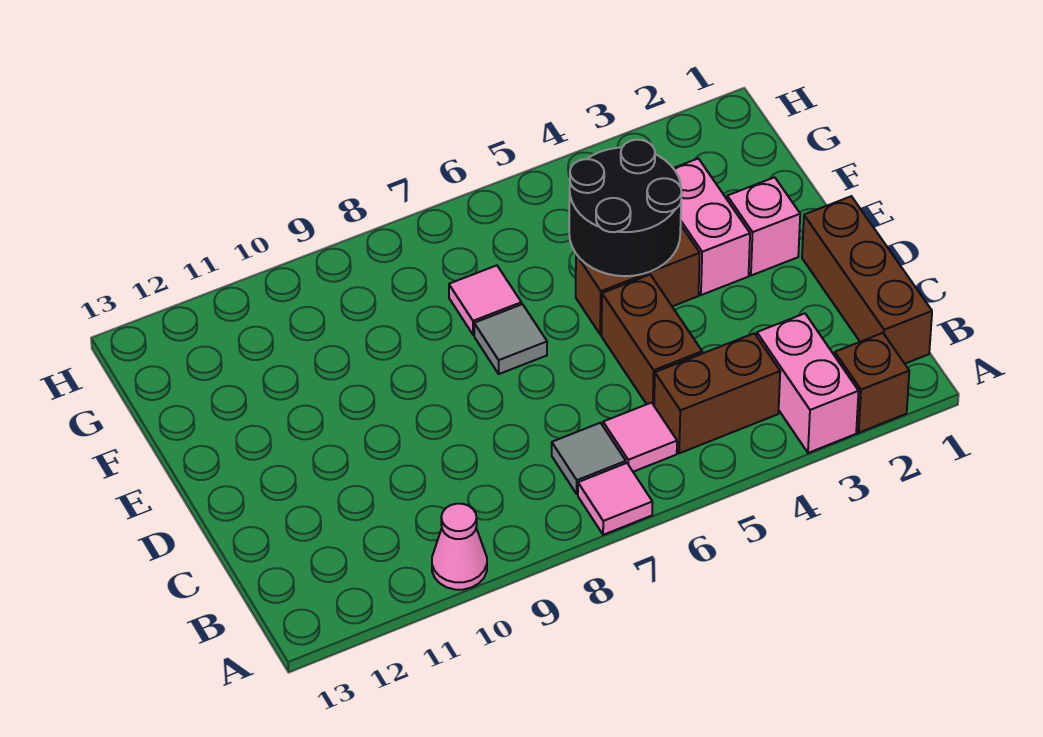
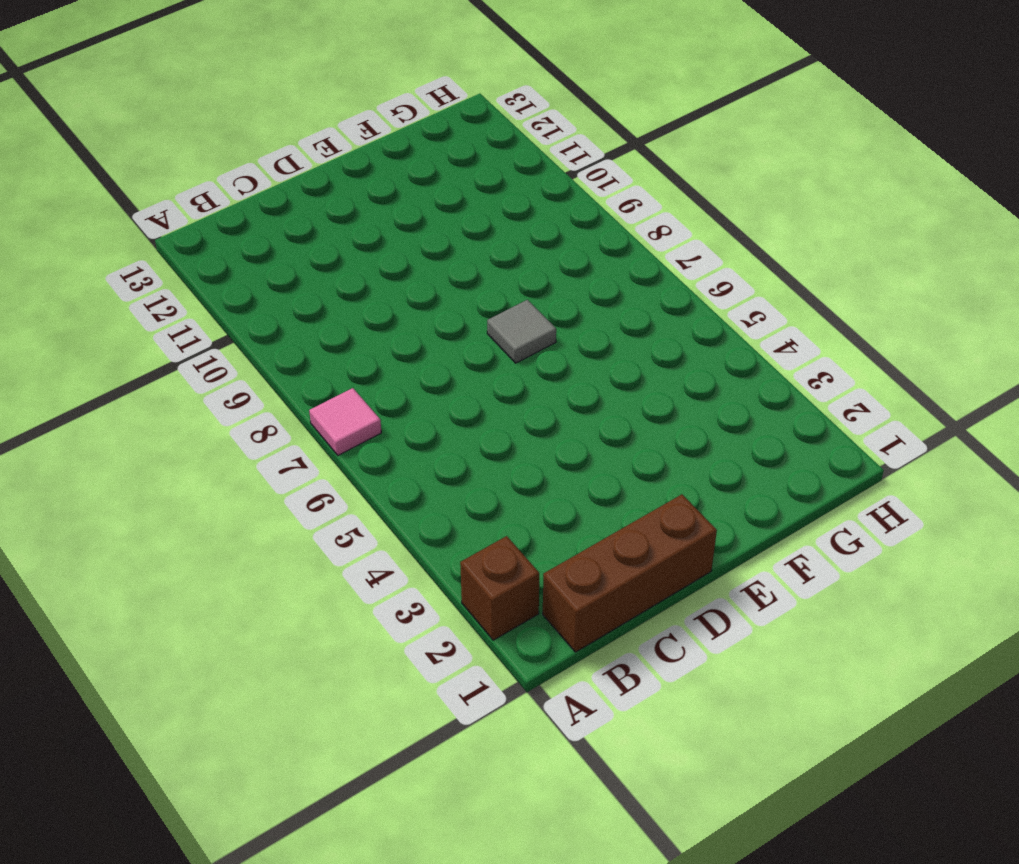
none -> pink brick A3:B3 level 1
none -> pink cone A10 level 1
none -> brown brick B4:B5 level 1

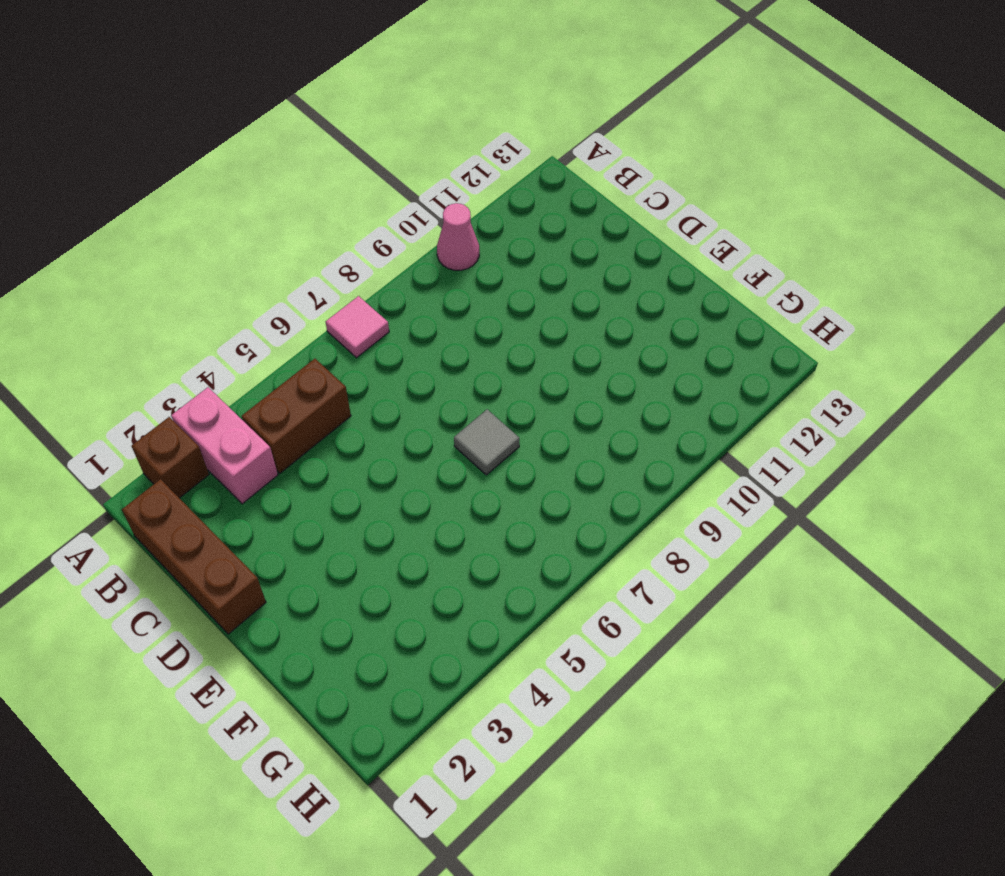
none -> pink tile B6 level 1
none -> grey tile B7 level 1
none -> brown brick C5:D5 level 1

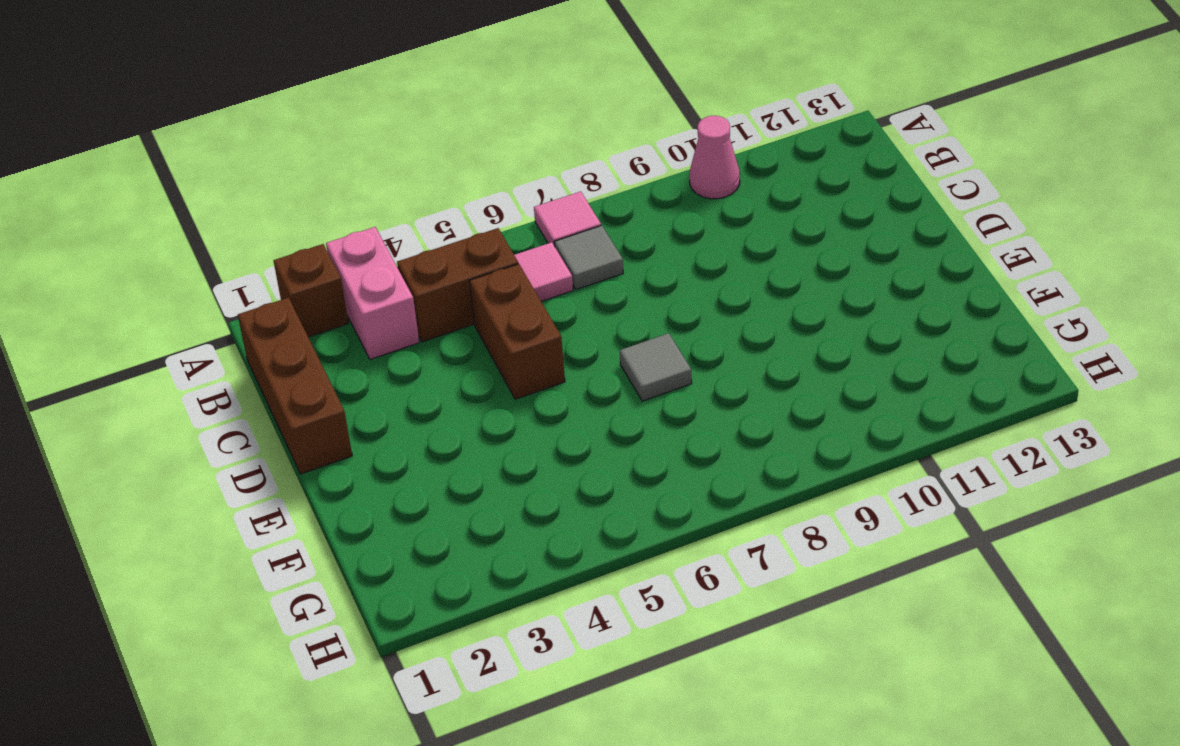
none -> pink brick E2 level 1
none -> pink brick E3:F3 level 1
none -> brown brick E4:E5 level 1

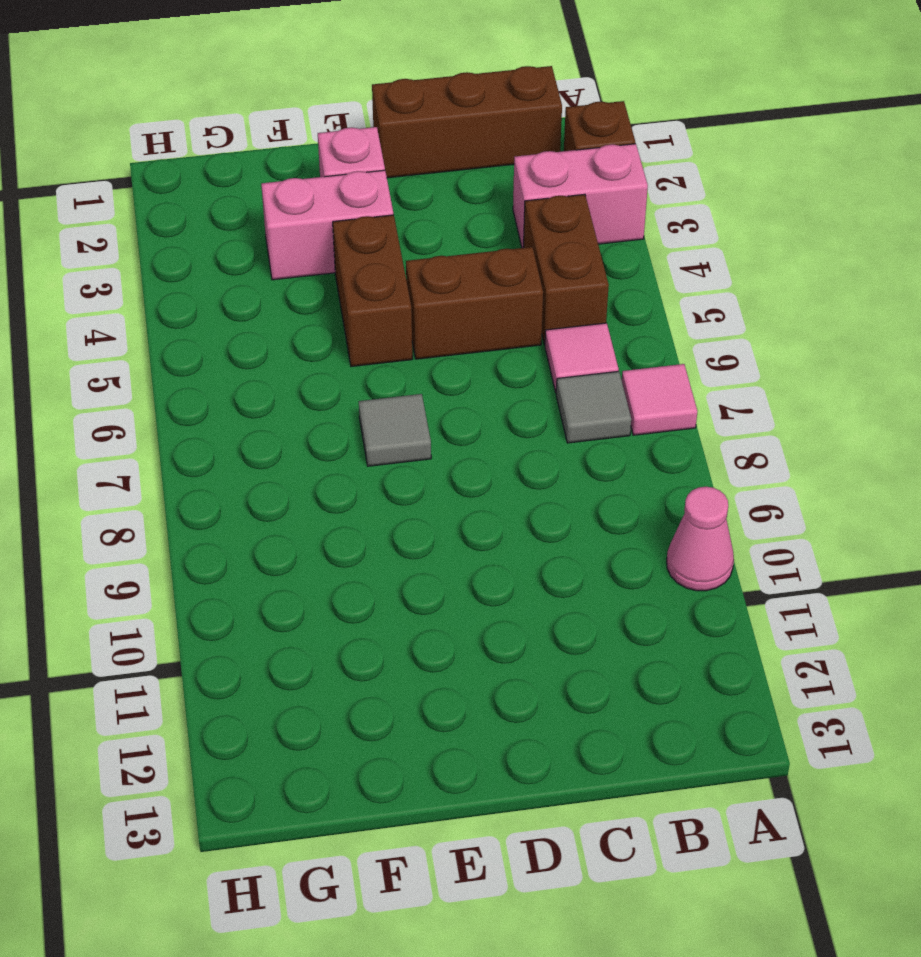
none -> pink tile F7 level 1
none -> black round brick E4:F5 level 2

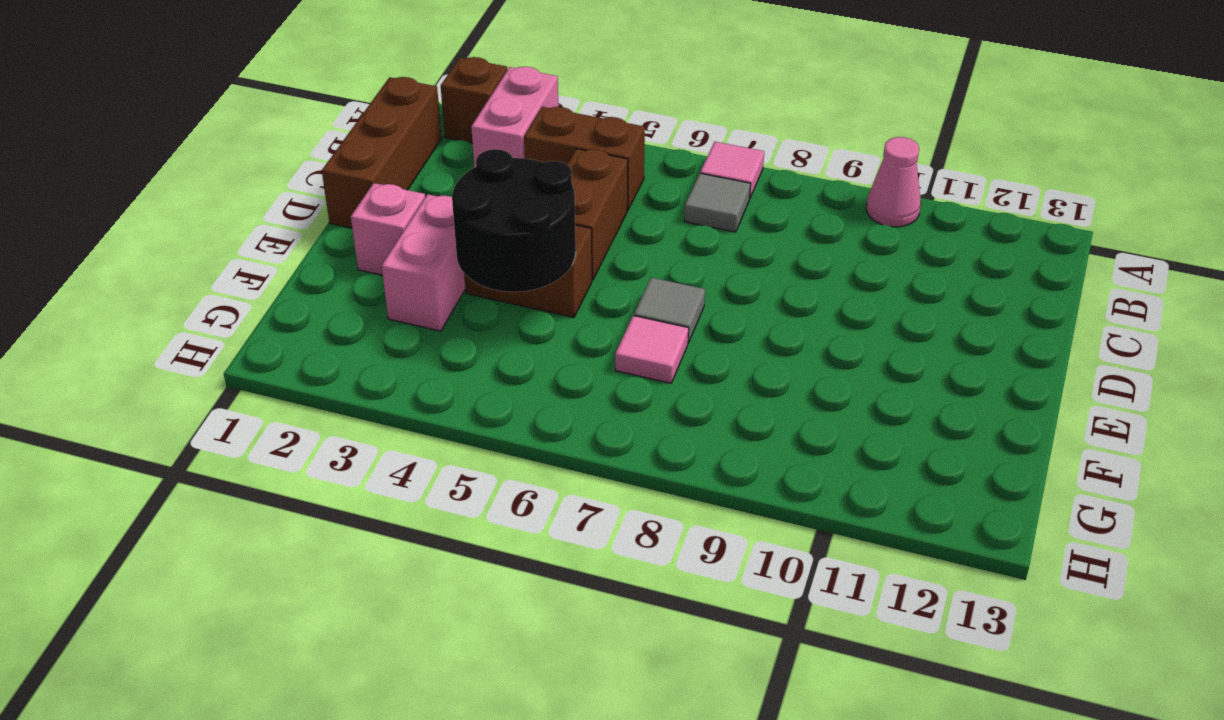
none -> pink tile B6 level 1

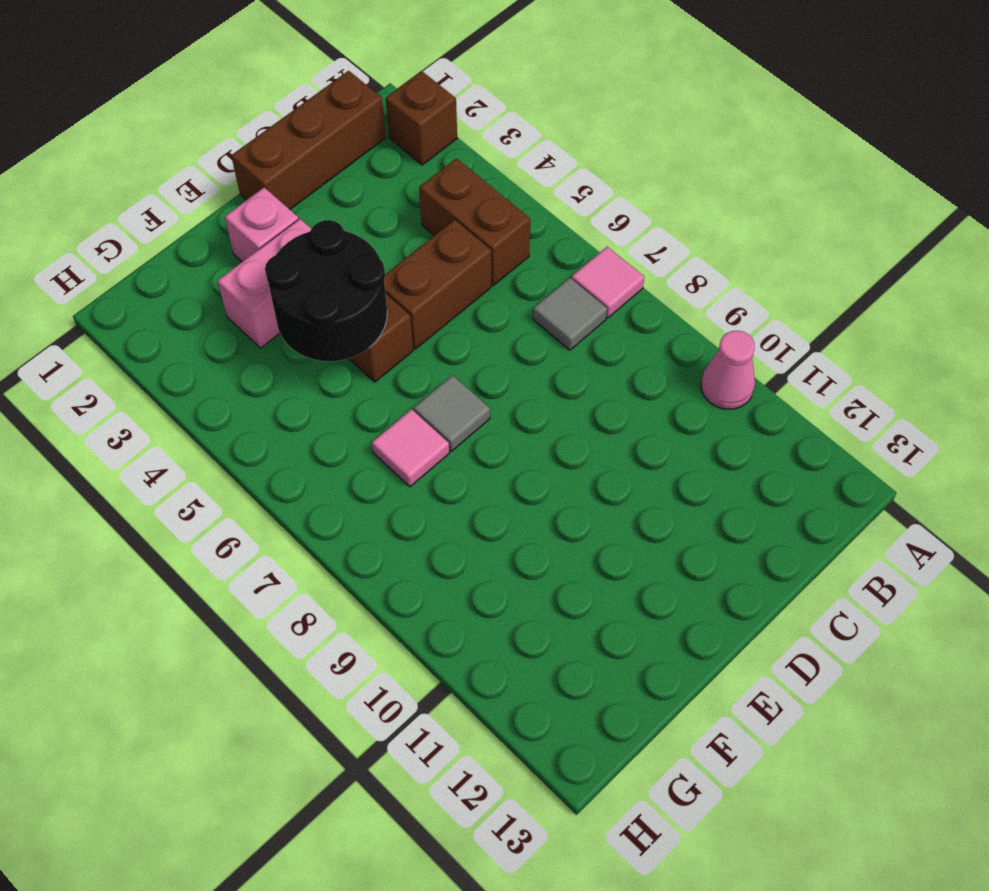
none -> pink brick A3:B3 level 1
none -> pink tile B6 level 1

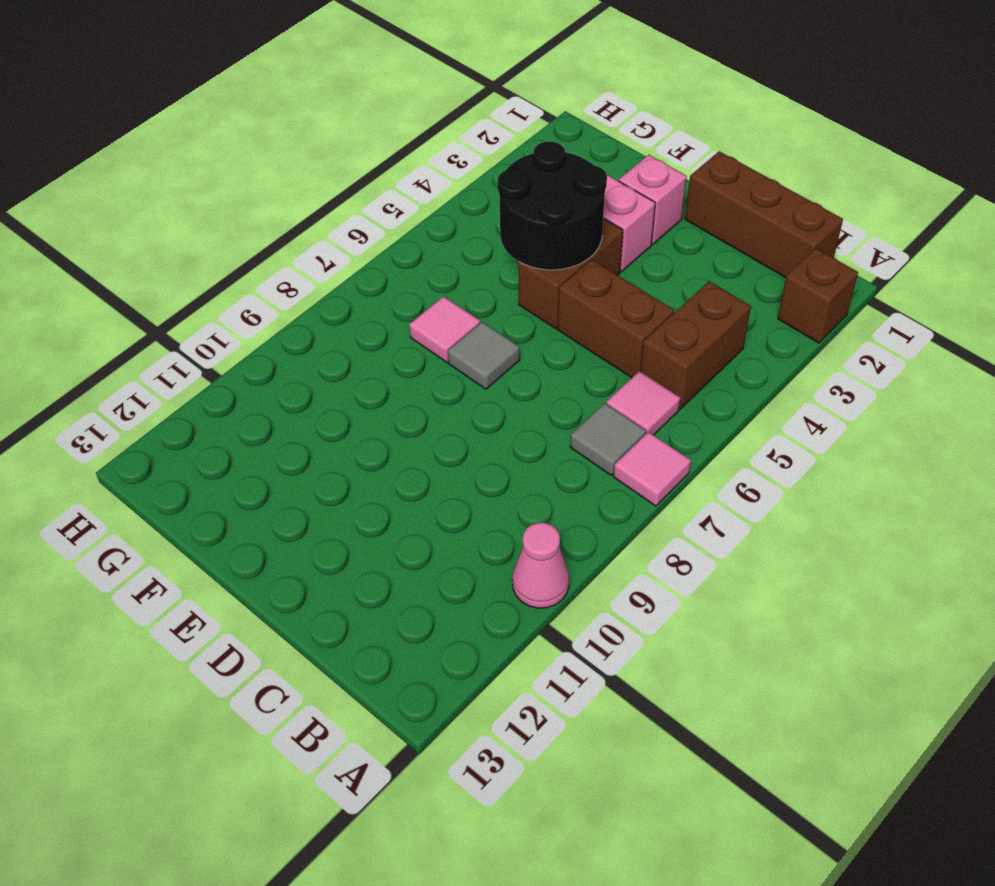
none -> pink brick A3:B3 level 1

